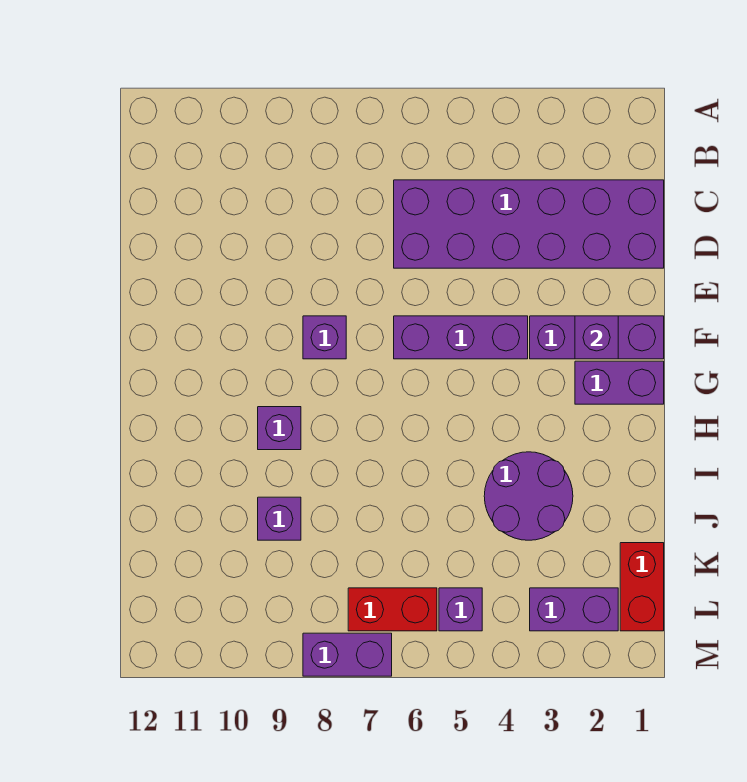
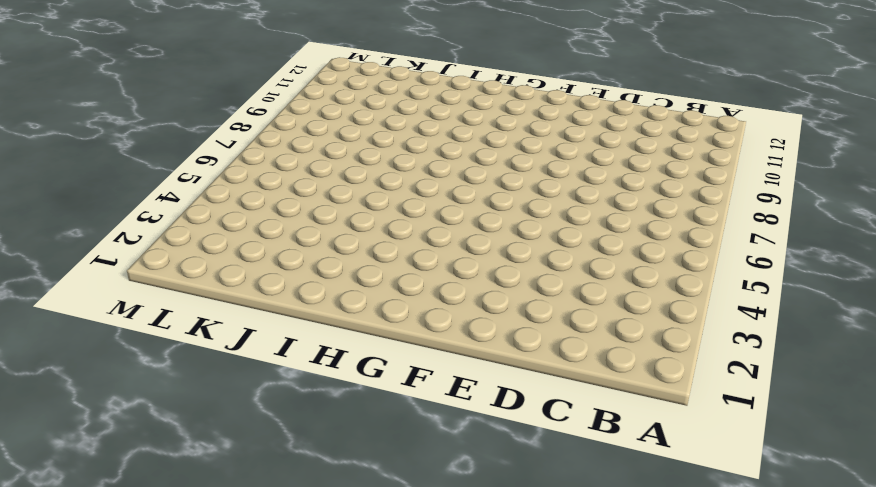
none -> purple brick C1:D6 level 1
none -> purple brick F1:F3 level 1
none -> purple brick F4:F6 level 1

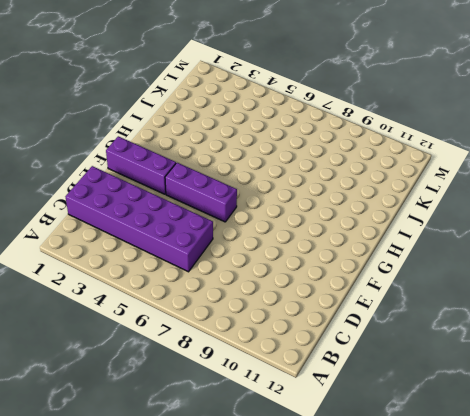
none -> purple brick F8 level 1
none -> purple brick G1:G2 level 1
none -> purple brick H9 level 1

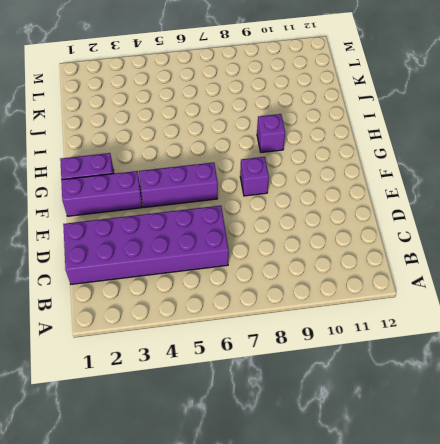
none -> purple round brick I3:J4 level 1
none -> purple brick J9 level 1
none -> red brick K1:L1 level 1

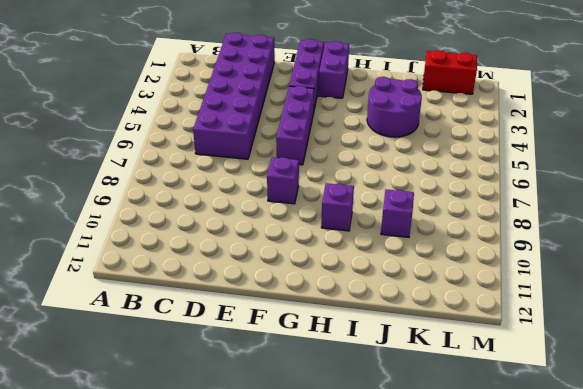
none -> purple brick L2:L3 level 1
none -> purple brick L5 level 1
none -> red brick L6:L7 level 1

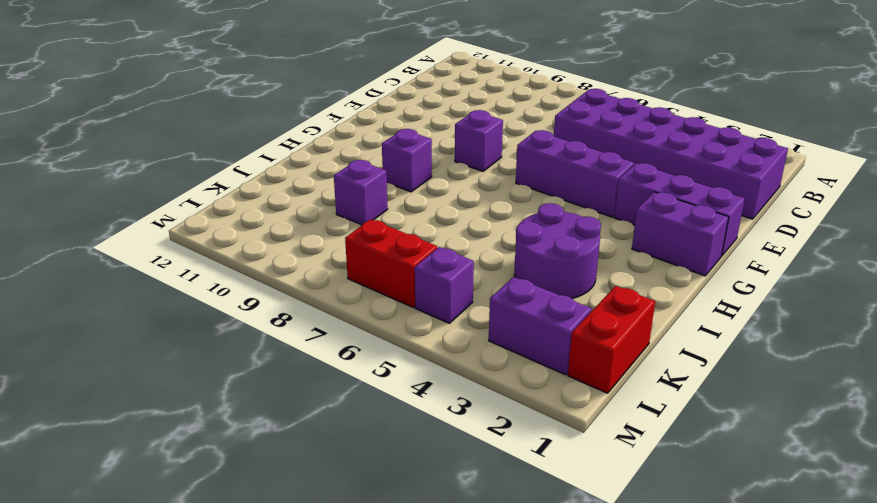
none -> purple brick M7:M8 level 1
none -> purple brick F2 level 2

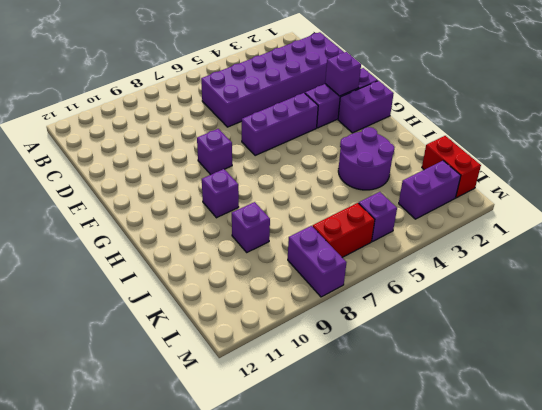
purple brick L8:M8 level 1 -> purple brick M7:M8 level 1

